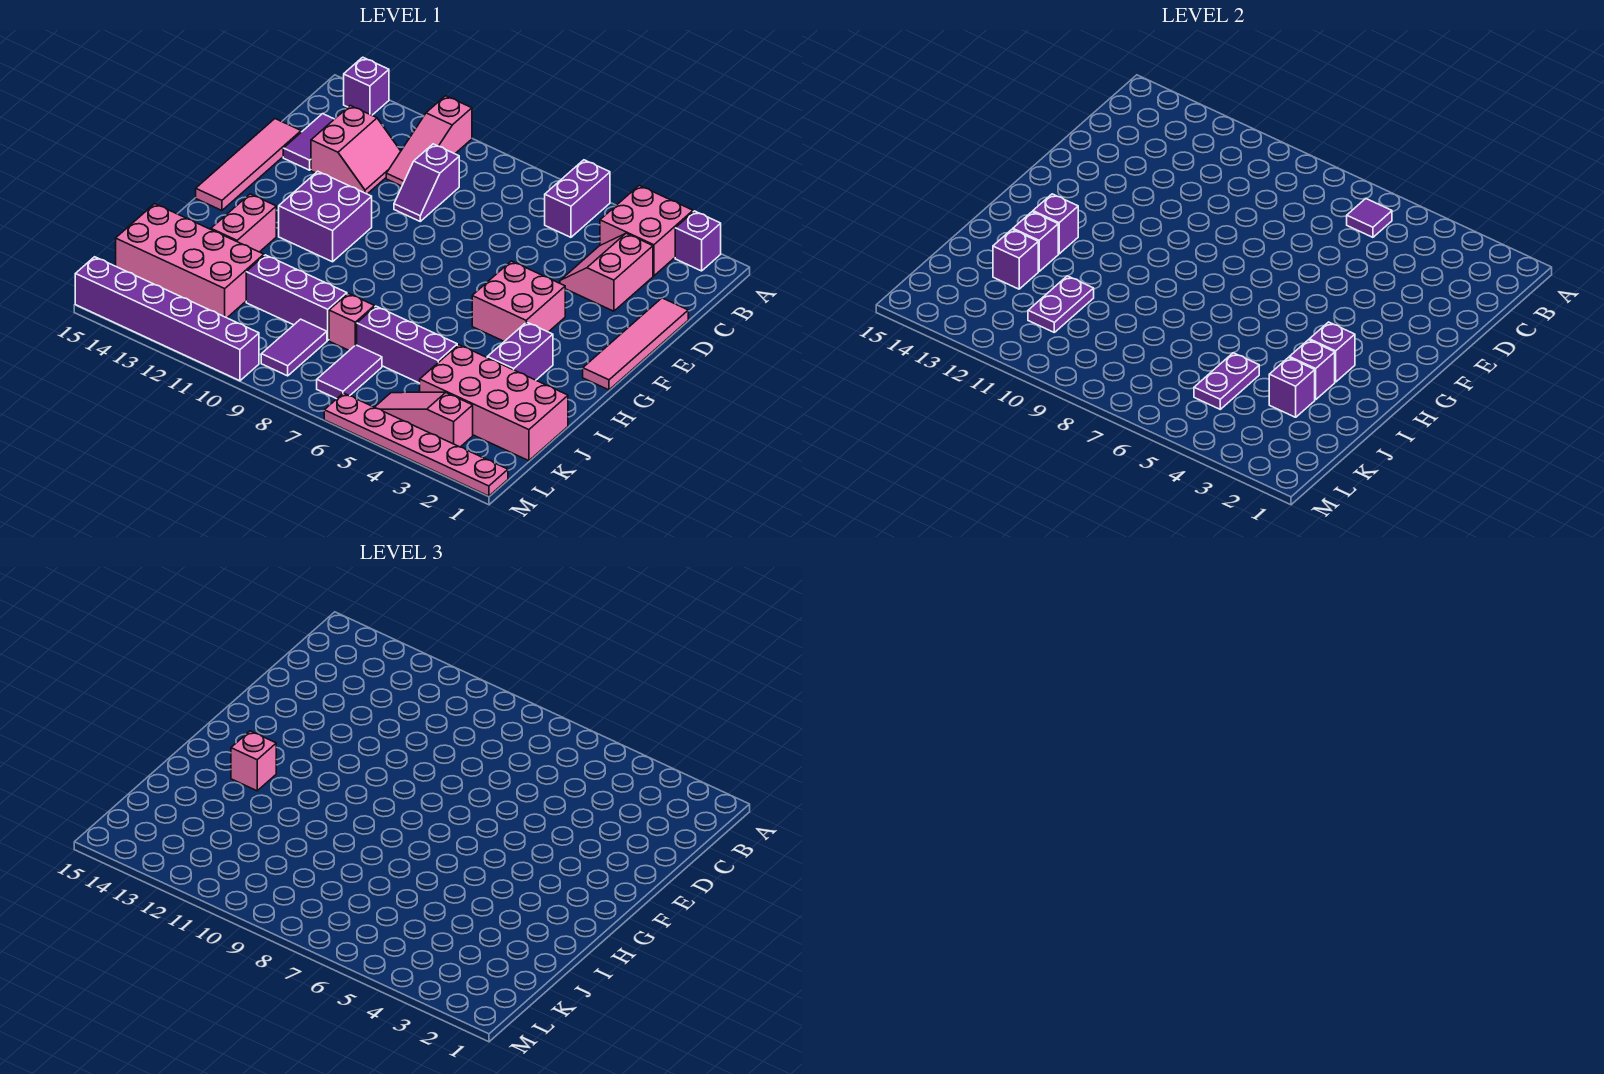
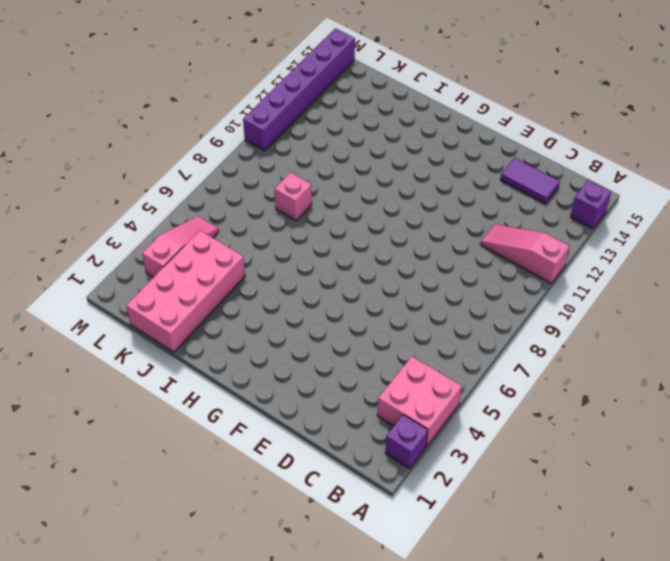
none -> purple brick A6:B6 level 1
none -> pink slope C3:D4 level 1 top 3
none -> purple slope C10:D10 level 1 top C
none -> pink slope C12:D13 level 1 top 13

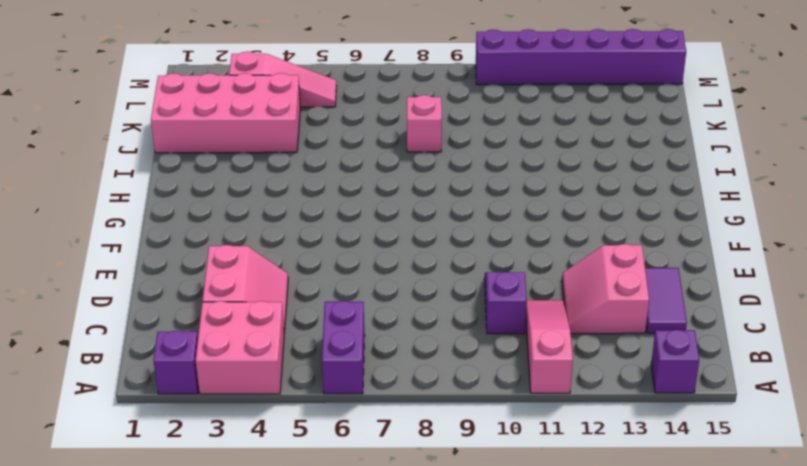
none -> pink tile D1:G1 level 1
none -> pink tile D15:G15 level 1
none -> pink brick F4:G5 level 1
none -> purple brick F11:G12 level 1

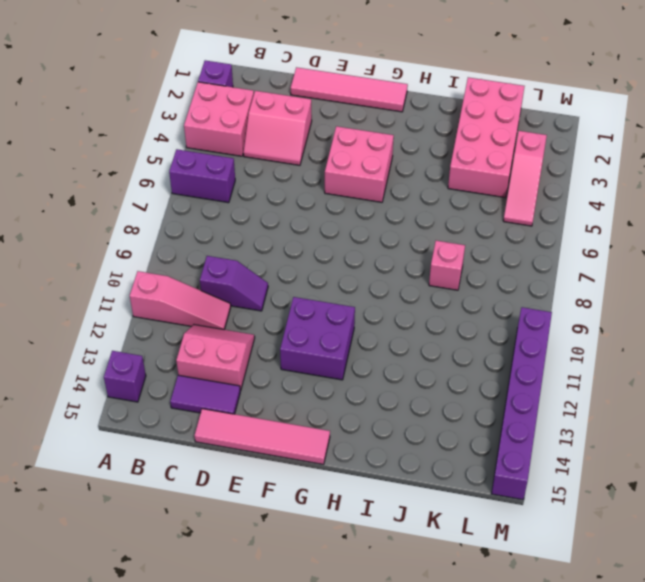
none -> purple brick H3:I3 level 1
none -> pink brick H13:I13 level 1
none -> purple brick J5:J7 level 1
none -> purple brick J9:J11 level 1

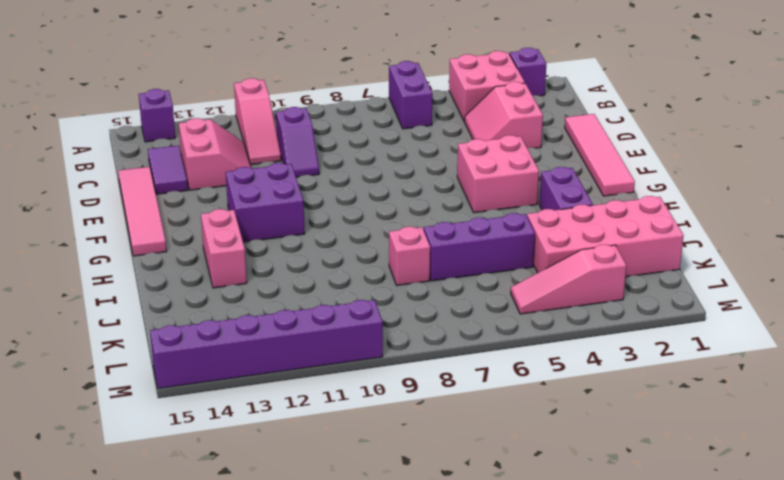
none -> purple brick J9:J11 level 1
none -> pink brick J12:K15 level 1
none -> purple tile K7:L7 level 1
none -> purple tile K9:L9 level 1

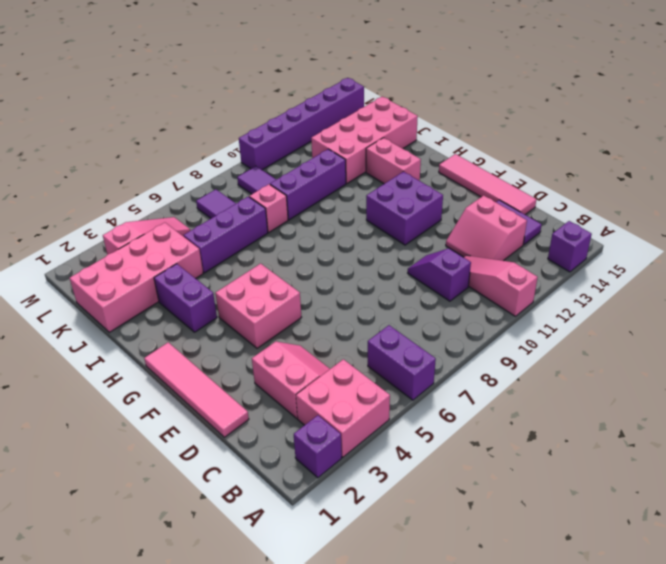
none -> pink plate M1:M6 level 1
none -> purple tile B6 level 2
none -> purple brick H3 level 2
none -> purple brick H13 level 2

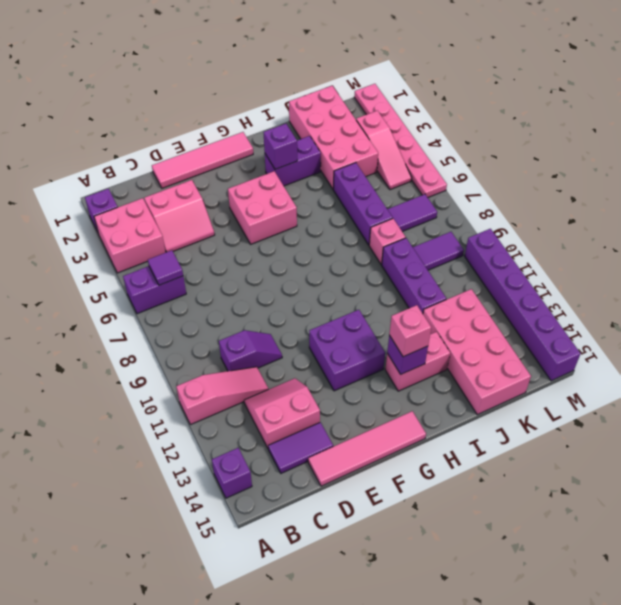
none -> purple brick I3 level 2
none -> purple brick I13 level 2
none -> purple brick J3 level 2
none -> purple plate J5:K5 level 2

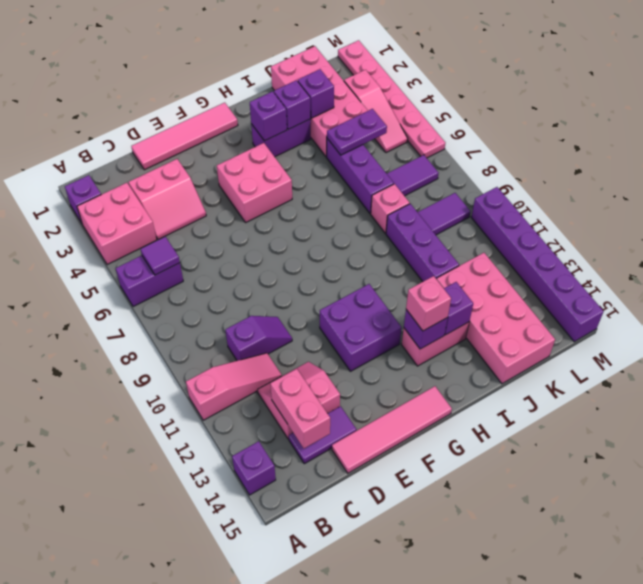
pink brick C13:C14 level 2 -> none
none -> purple plate J11:K11 level 2
none -> purple brick J13 level 2

